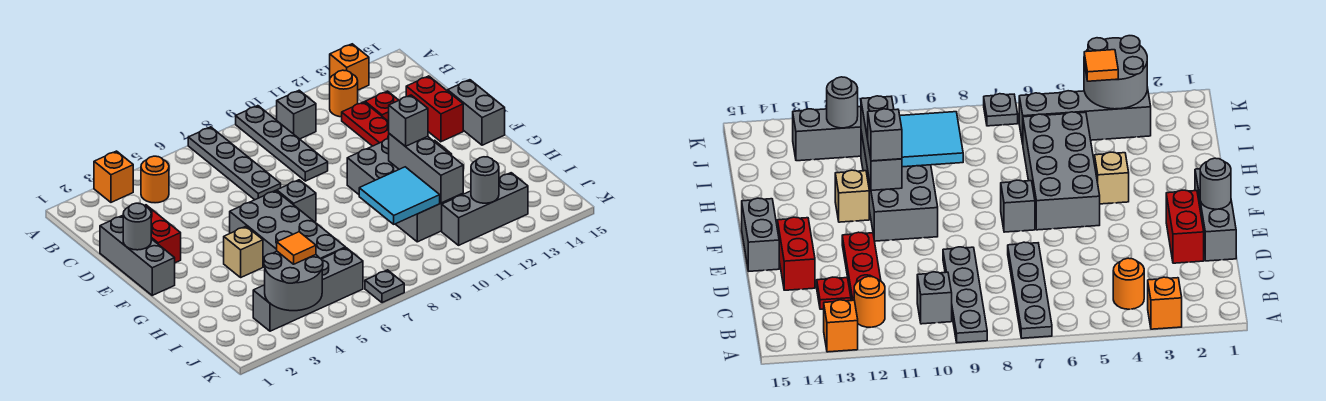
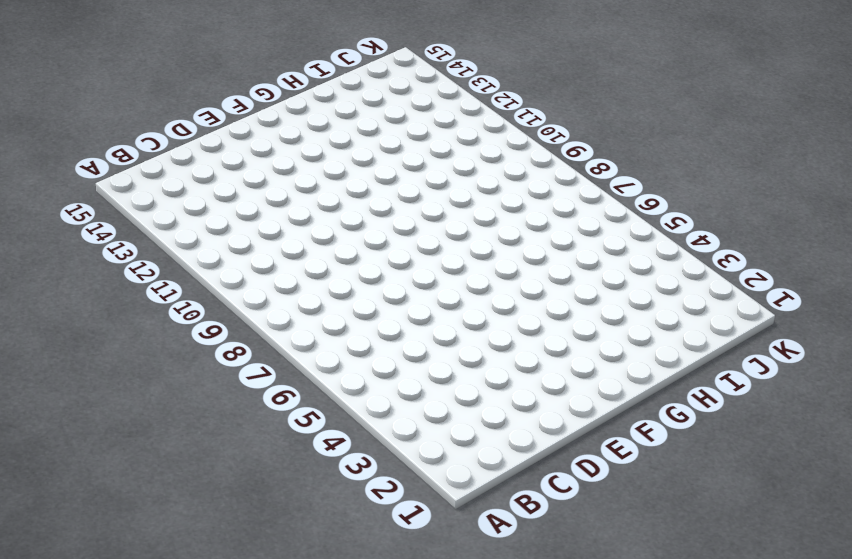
none -> orange brick A3 level 1
none -> grey plate A7:D7 level 1
none -> grey plate A9:D9 level 1

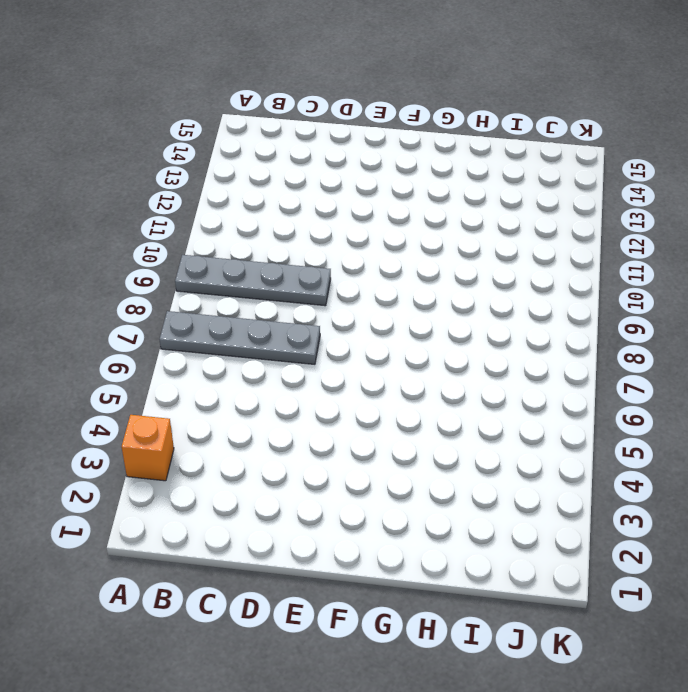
none -> orange brick A13 level 1
none -> orange round brick B4 level 1
none -> grey brick B10 level 1

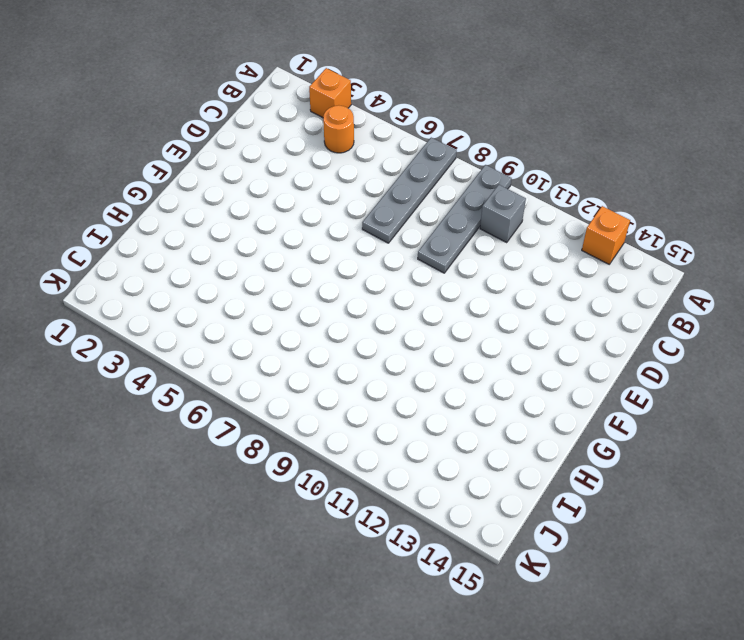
none -> orange round brick B12 level 1
none -> red plate C12:E12 level 1
none -> red plate C13 level 1

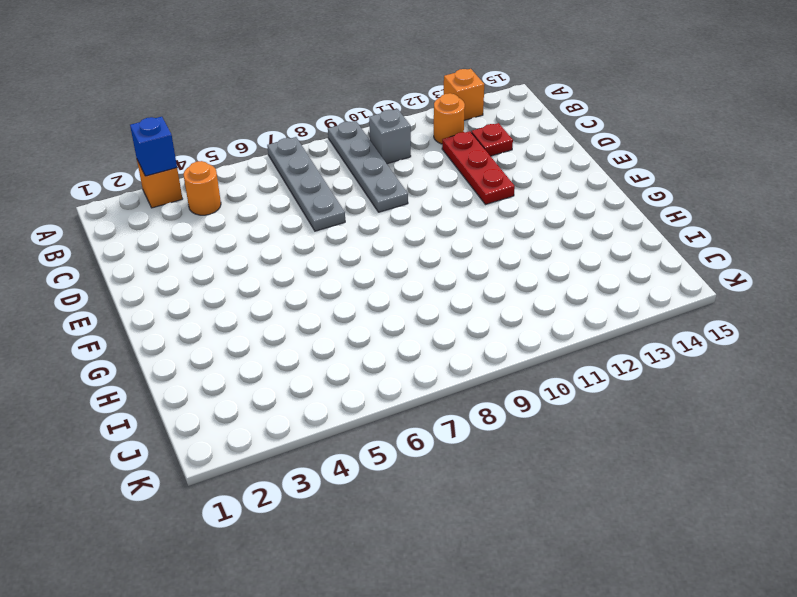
blue brick A3 level 2 -> none
none -> grey brick D1:F1 level 1
none -> red brick D2:E2 level 1
none -> red brick D14:E14 level 1

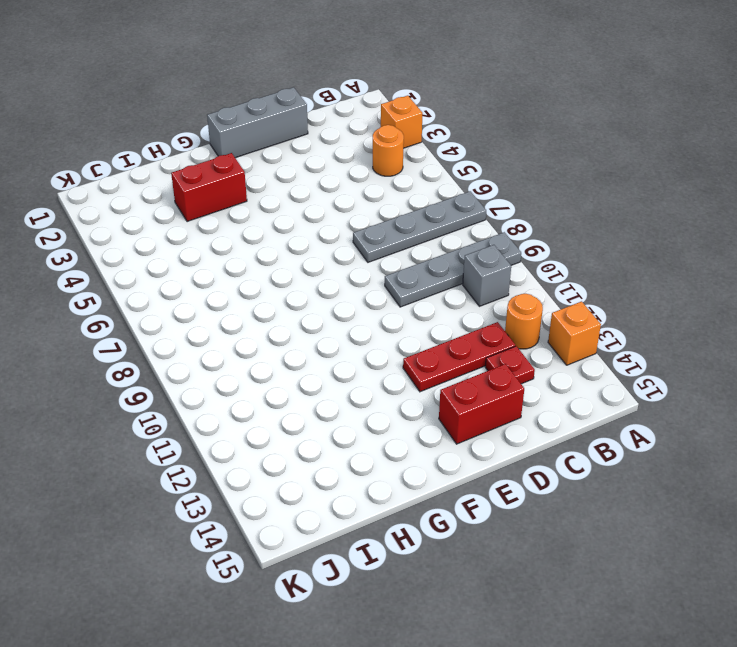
red brick G3:H3 level 1 -> red brick D2:E2 level 1
none -> grey brick E15:F15 level 1
none -> grey brick F5:I6 level 1
none -> grey brick F7 level 1

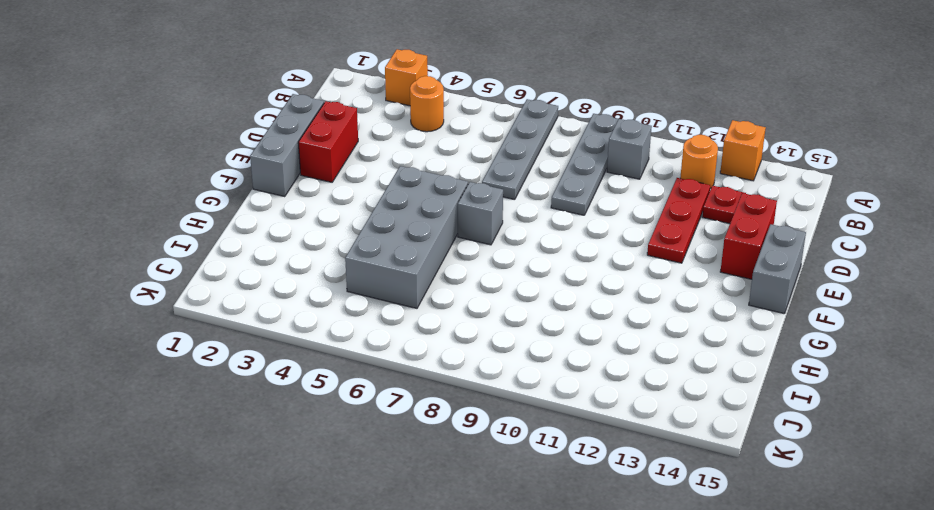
none -> grey brick F10:I11 level 1
none -> tan brick G4 level 1
none -> tan brick G12 level 1

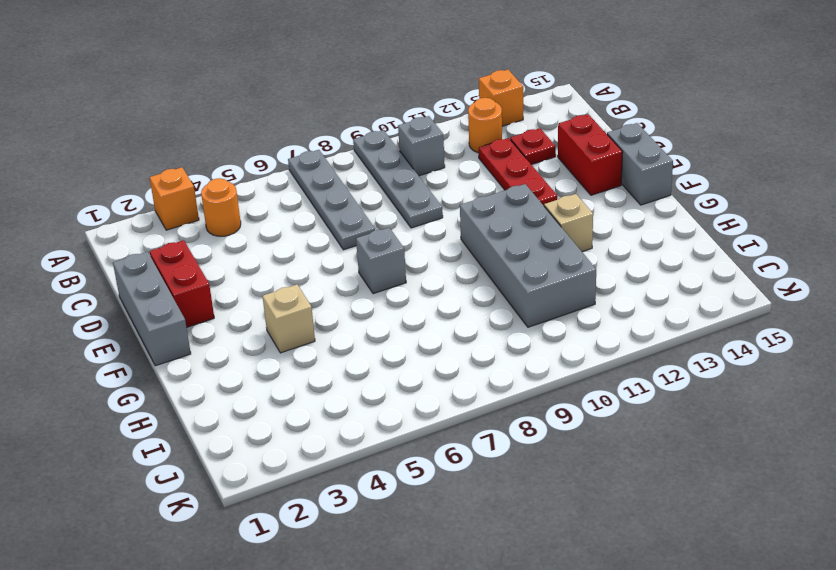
none -> grey brick F5:I6 level 1
none -> grey brick J3:J6 level 1
none -> grey brick J11:J13 level 1

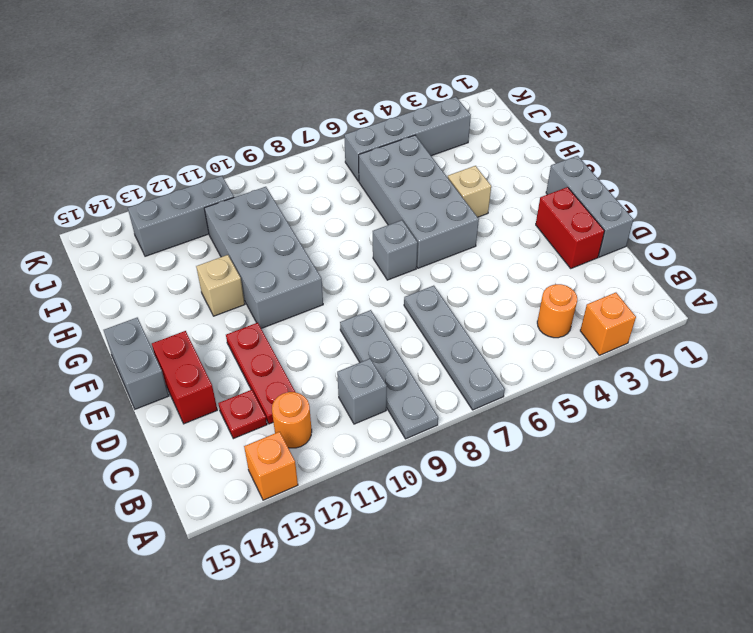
none -> grey plate K7 level 1
none -> grey round brick E1 level 2
none -> grey brick G11:I11 level 2

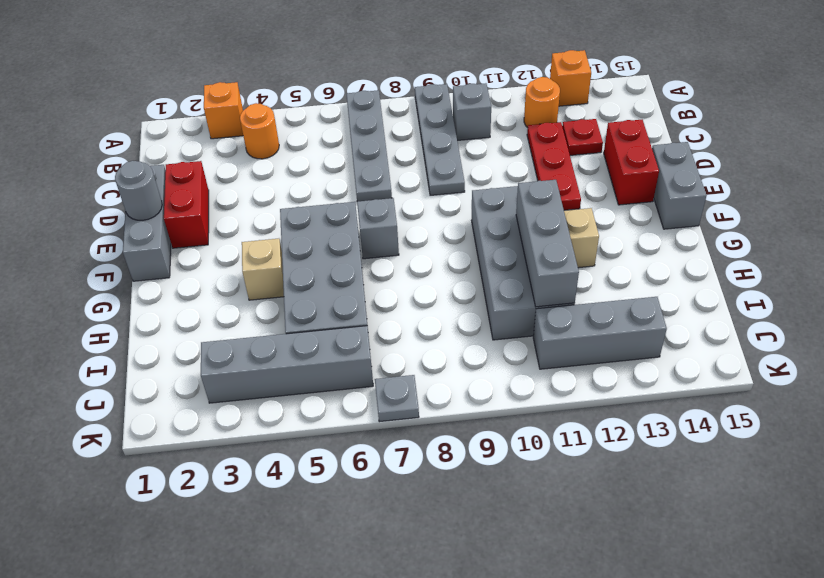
none -> cyan tile H9:I10 level 2
none -> grey round brick J3:K4 level 2
none -> grey round brick J12 level 2

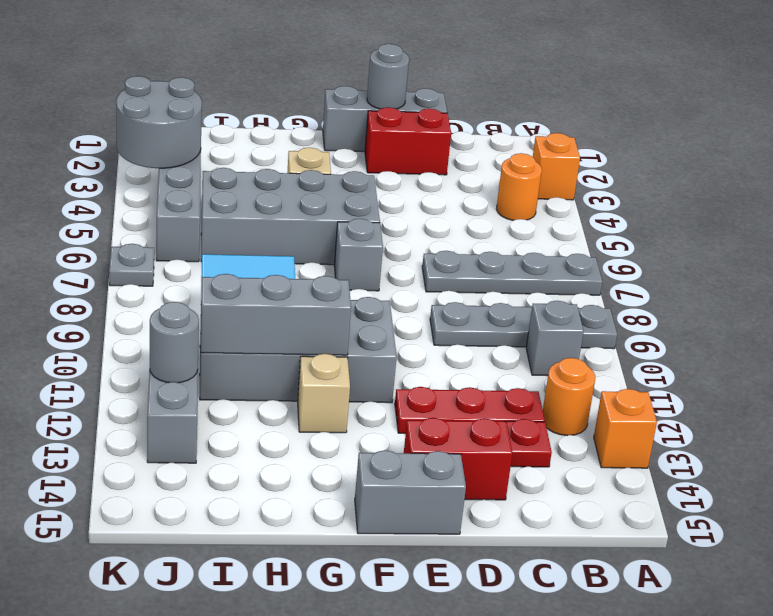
none -> grey brick G11 level 3
none -> orange tile J4 level 3

